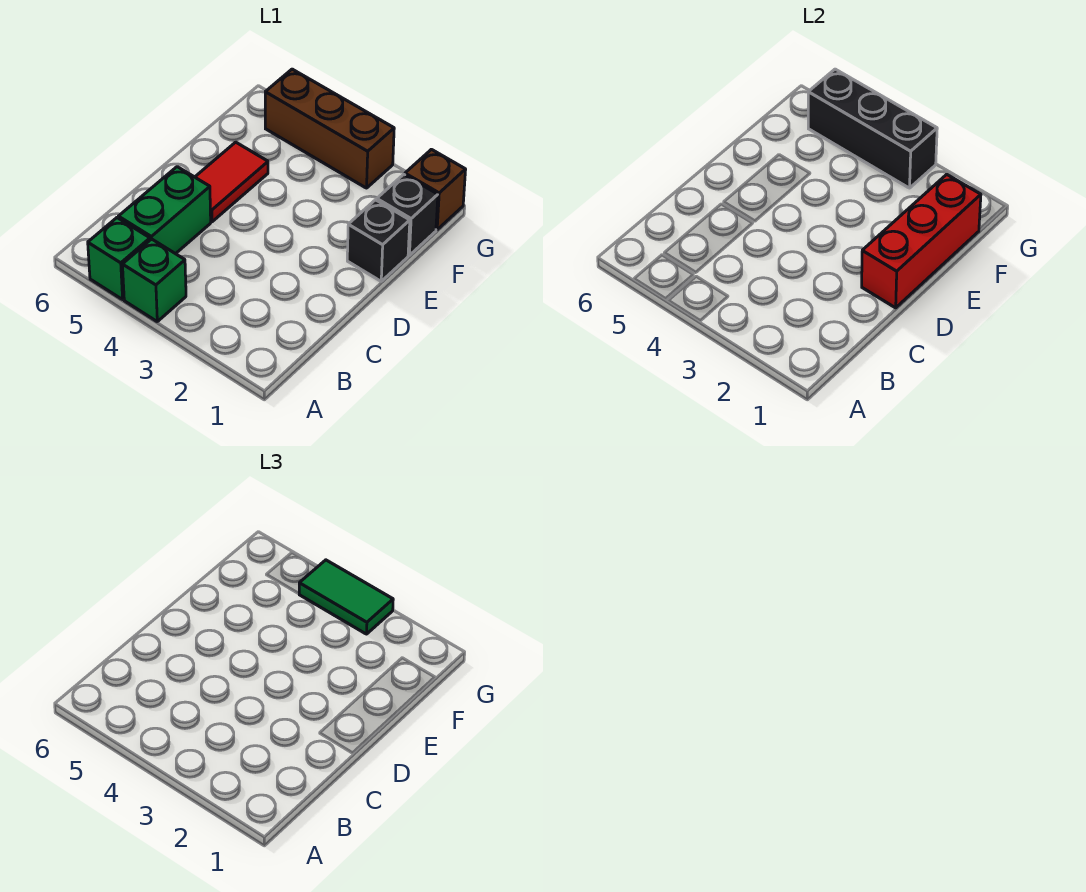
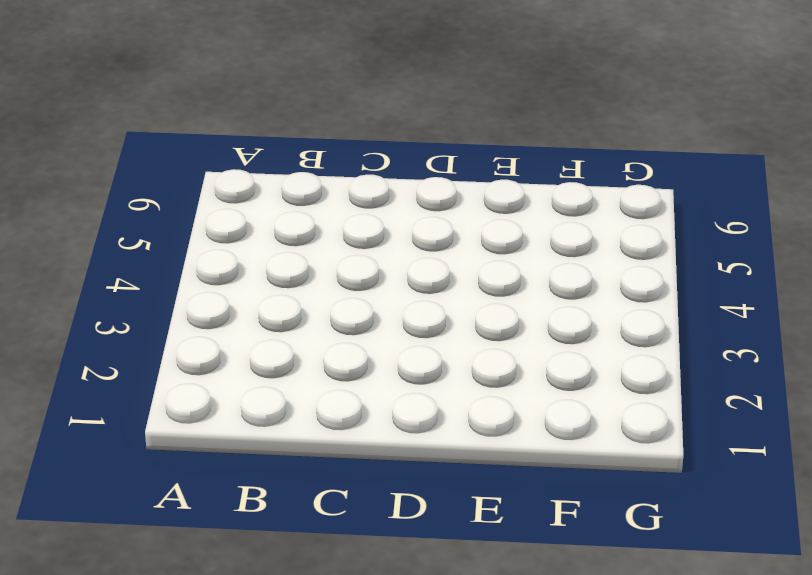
none -> green brick A4 level 1
none -> green brick A5 level 1

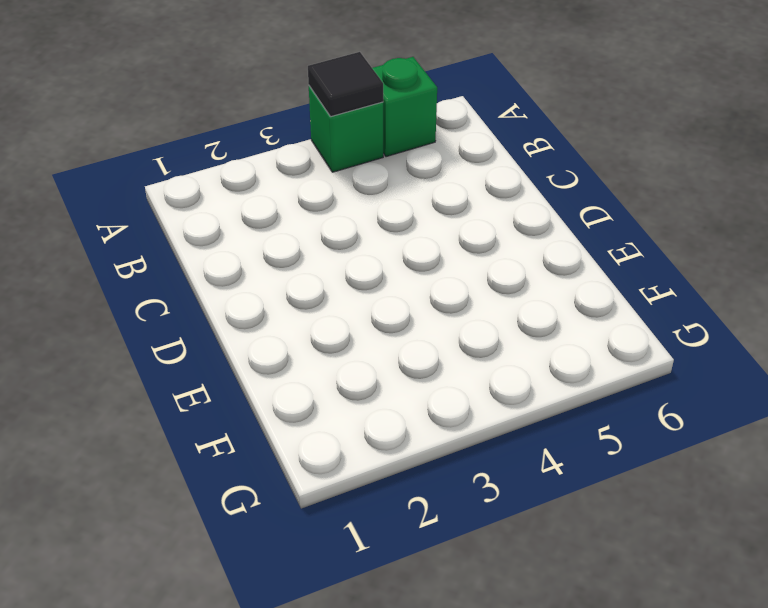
black tile A4 level 2 -> none
none -> green brick B5:C5 level 1
none -> red tile D5:E5 level 1

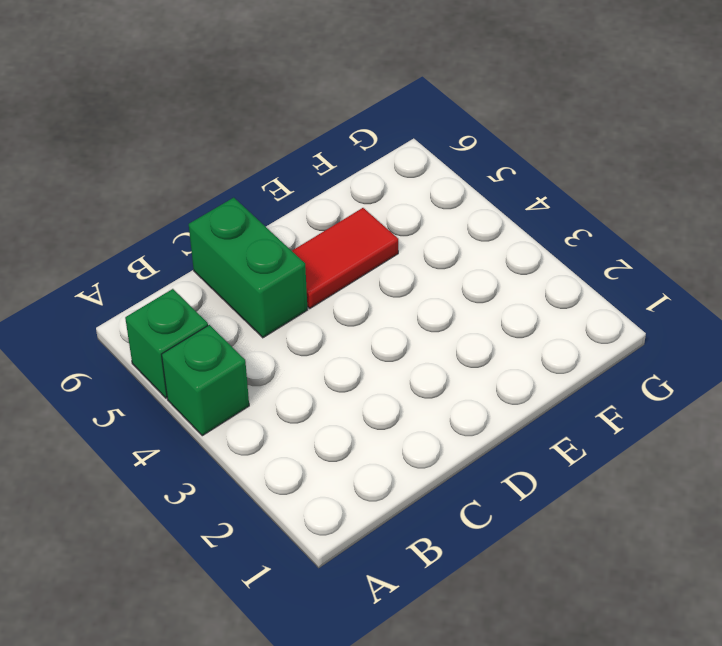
green brick C5:C6 level 1 -> green brick B5:C5 level 1
none -> black brick E1 level 1
none -> black brick F1 level 1

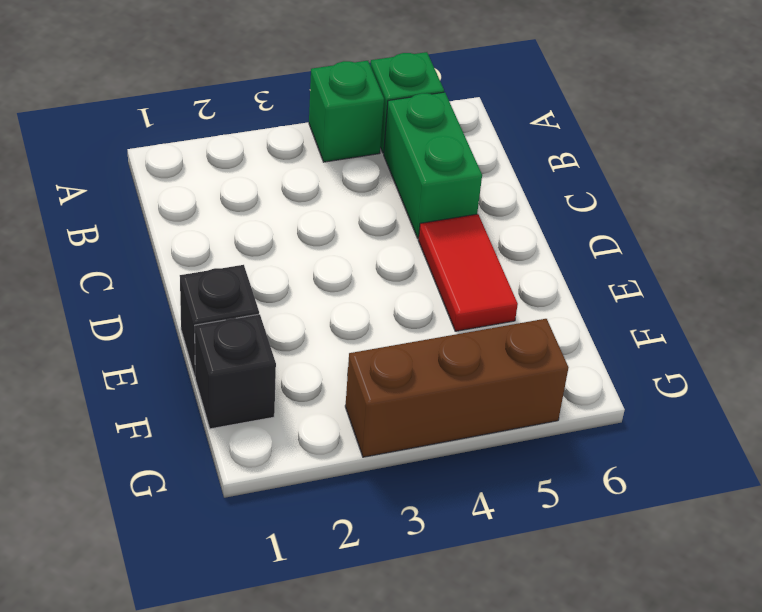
none -> brown brick G1 level 1
none -> red brick D1:F1 level 2

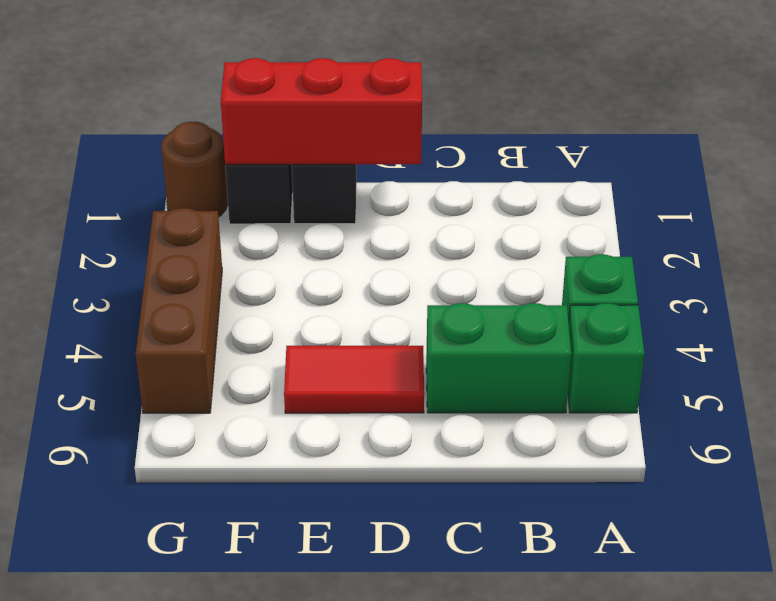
brown round brick G1 level 1 -> brown brick G1 level 1
none -> black brick G3:G5 level 2
none -> green tile G3:G4 level 3

